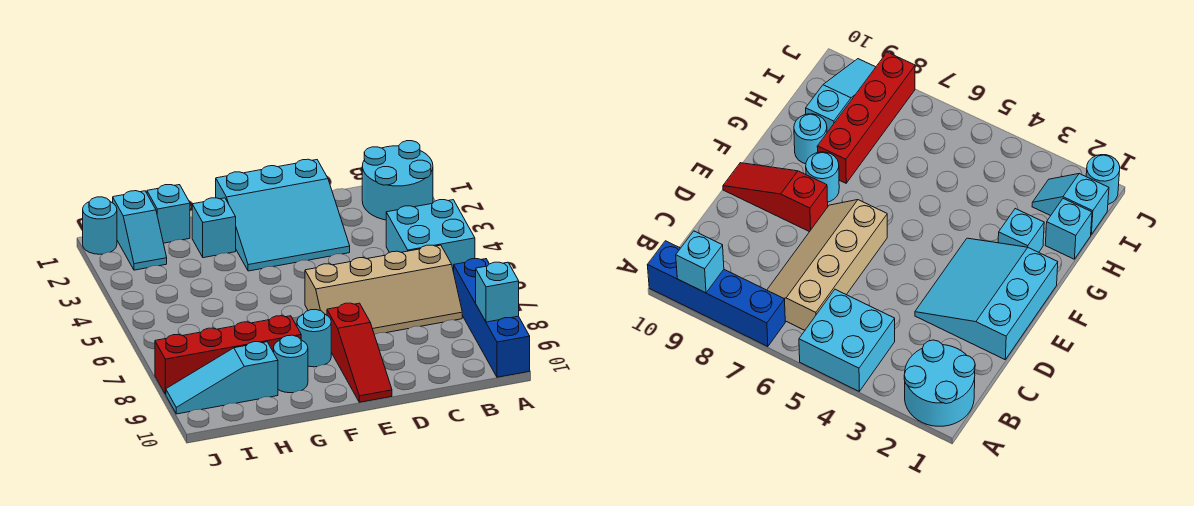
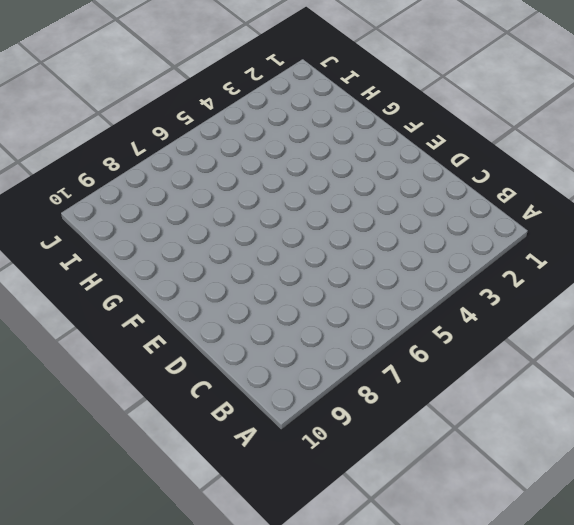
none -> cyan round brick A1:B2 level 1
none -> cyan brick A4:B5 level 1
none -> blue brick A7:A10 level 1

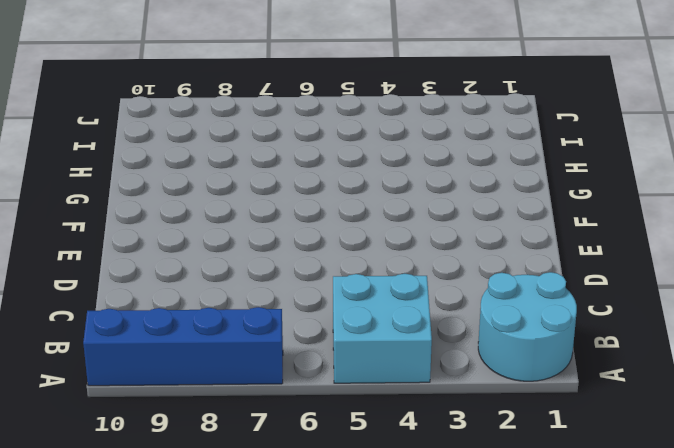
none -> tan slope B6:E7 level 1 top 6
none -> cyan slope D1:F3 level 1 top 1
none -> red slope E8:E10 level 1 top 8

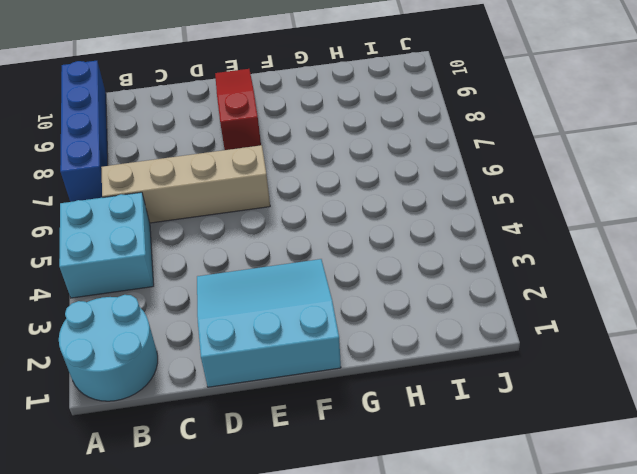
none -> cyan round brick F8 level 1
none -> cyan brick G2 level 1
none -> red brick G8:J8 level 1

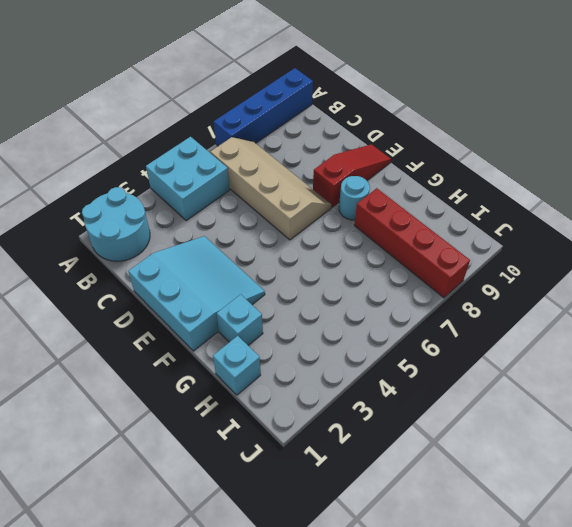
none -> cyan round brick G9 level 1
none -> cyan slope H9:J9 level 1 top H
none -> cyan slope I1:I2 level 1 top 1

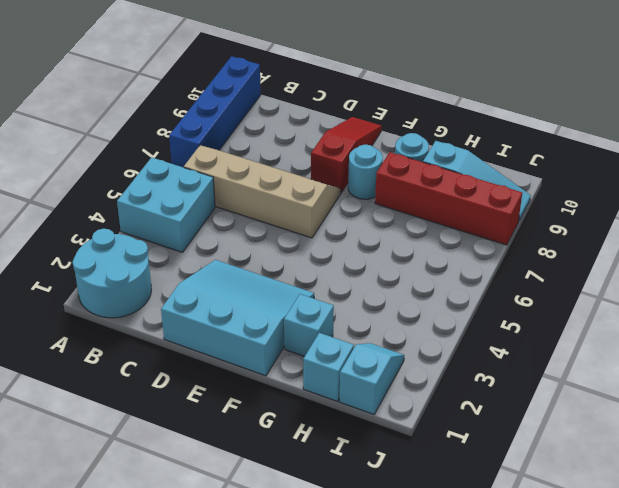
none -> cyan round brick J1 level 1
none -> cyan brick A9 level 2

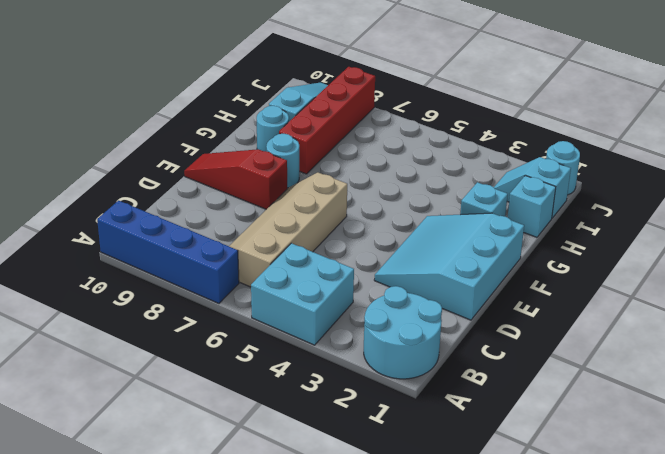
none -> cyan brick A9 level 2

